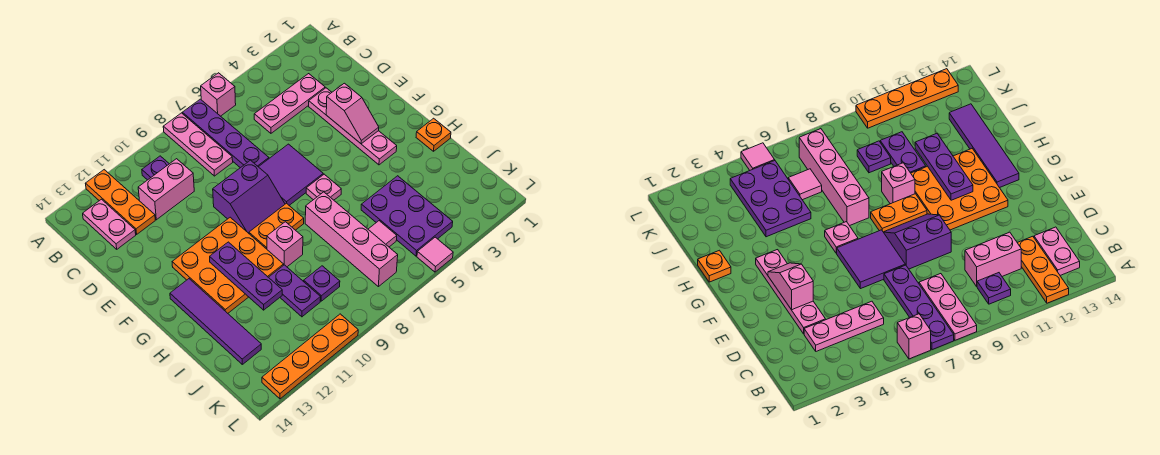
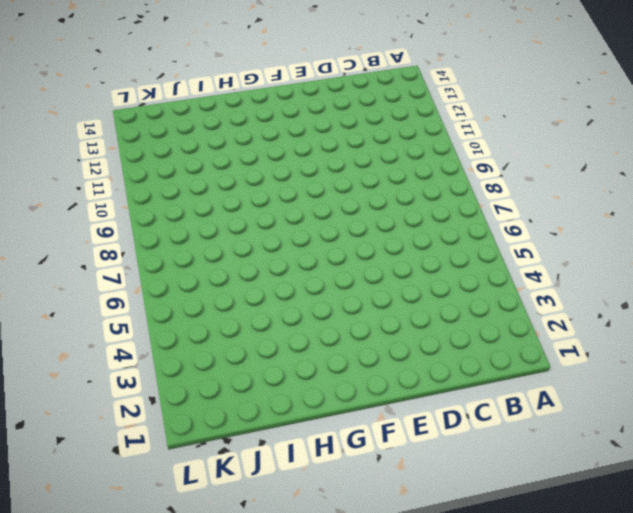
none -> pink brick A6 level 1
none -> purple plate A7:D7 level 1
none -> pink plate A8:C8 level 1

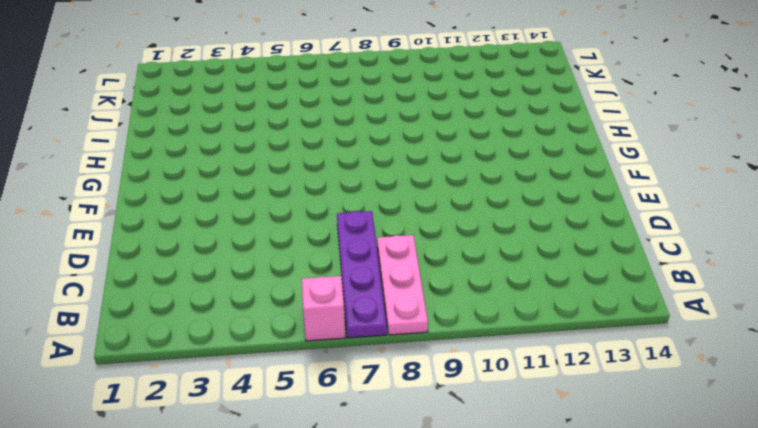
none -> orange plate A12:C12 level 1
none -> purple plate B10 level 1
none -> pink plate B13:C13 level 1

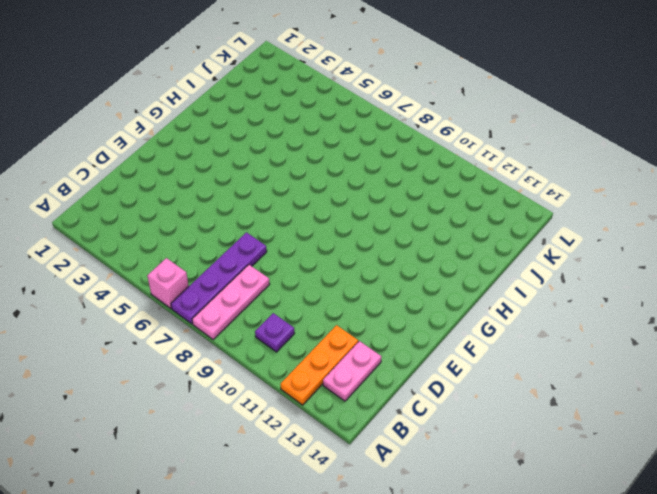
none -> pink plate C3:C5 level 1
none -> pink brick C10:C11 level 1
none -> pink plate D3:G3 level 1

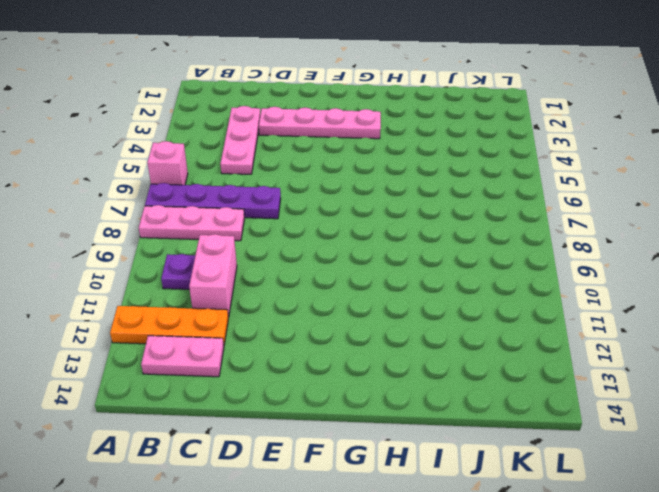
none -> purple tile E6:F7 level 1
none -> purple slope E8:F9 level 1 top E
none -> orange plate F10:H12 level 1

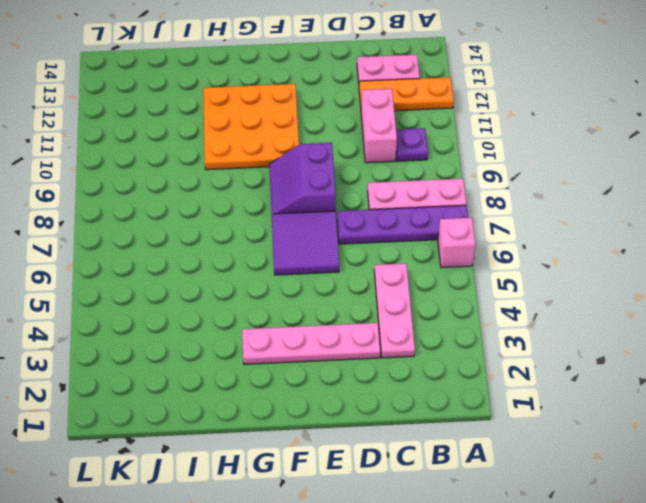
none -> pink plate G6 level 1
none -> orange plate G8:G9 level 1
none -> purple tile G13:J13 level 1

